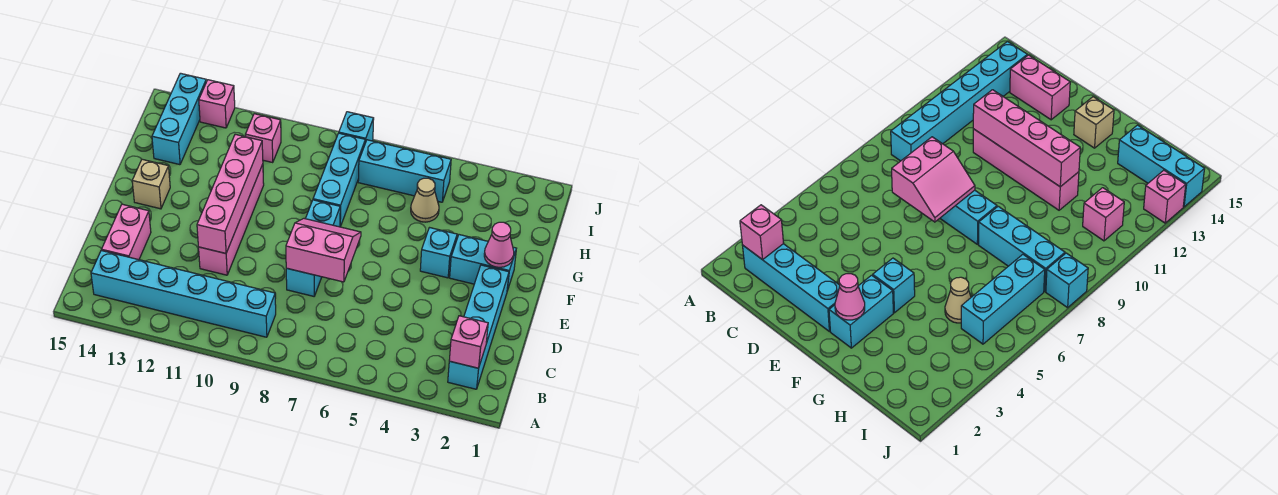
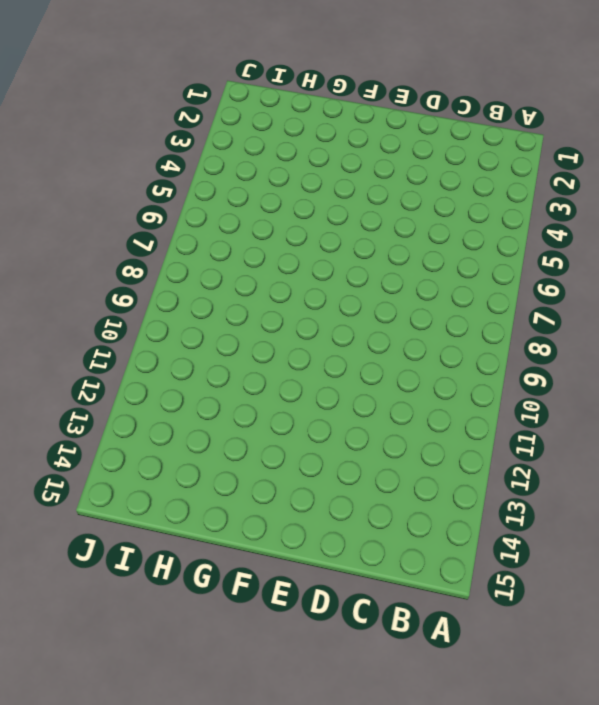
none -> cyan brick B2:E2 level 1
none -> cyan brick B9:B14 level 1
none -> pink brick C14:D14 level 1

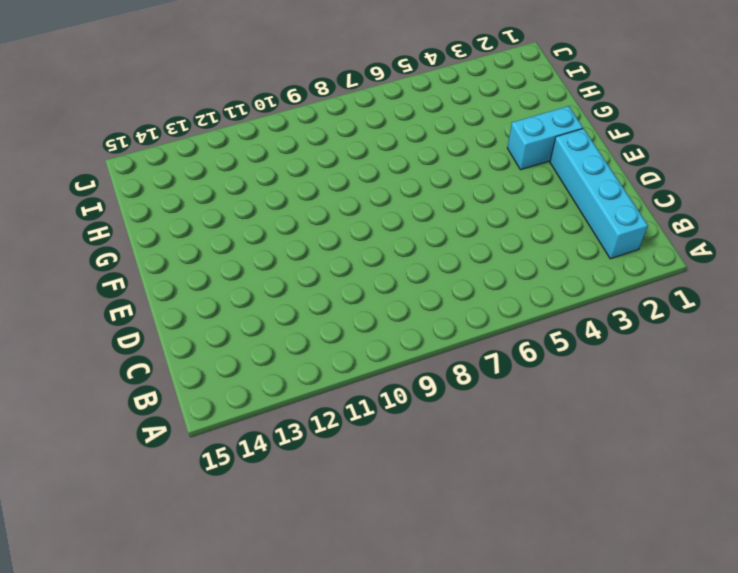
none -> cyan brick B9:B14 level 1
none -> pink brick C14:D14 level 1
none -> cyan brick D8:F8 level 1

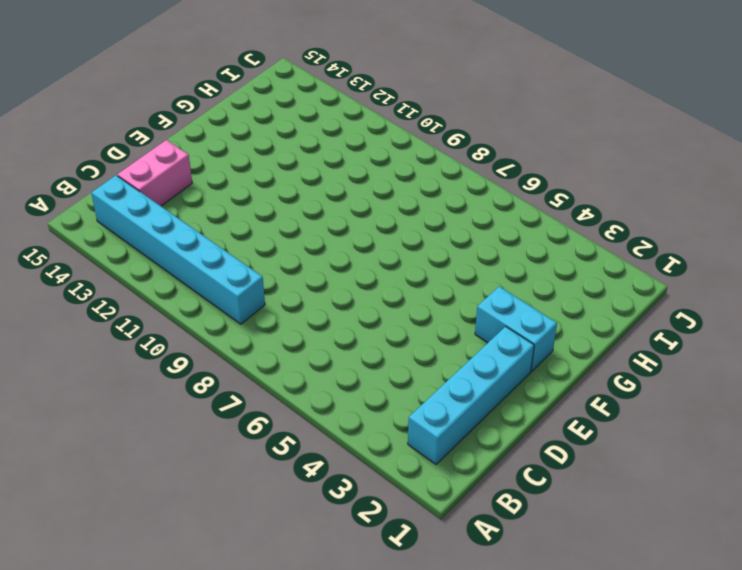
none -> cyan brick D8:F8 level 1
none -> pink brick D11:G11 level 1
none -> cyan brick F4 level 1

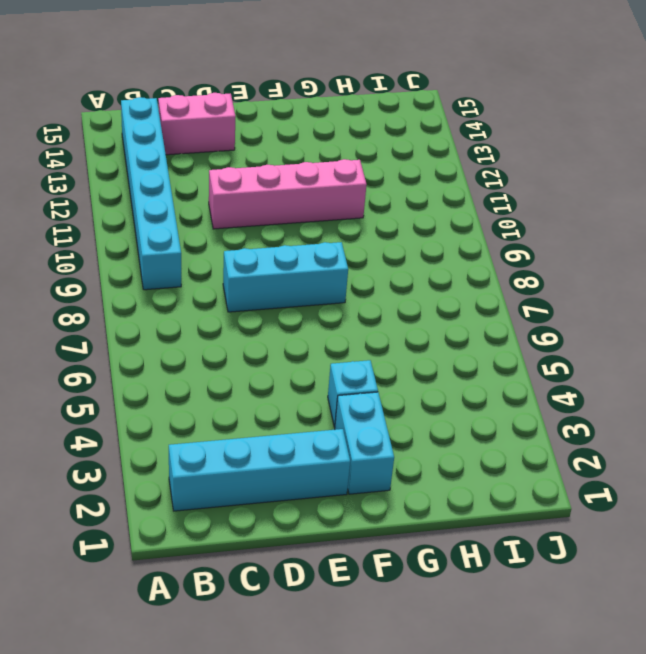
none -> tan brick F14 level 1
none -> cyan brick G8:I8 level 1
none -> tan cone H5 level 1

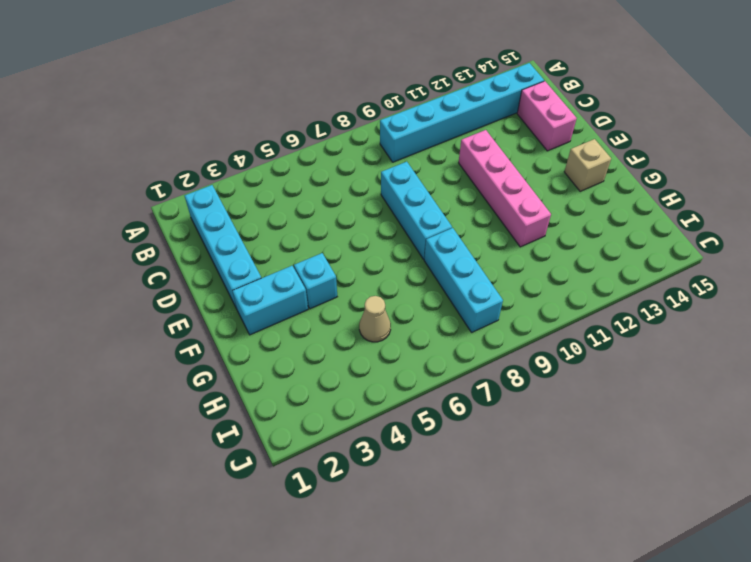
none -> cyan brick H14:J14 level 1
none -> cyan brick I5:I7 level 1
none -> pink brick I11 level 1

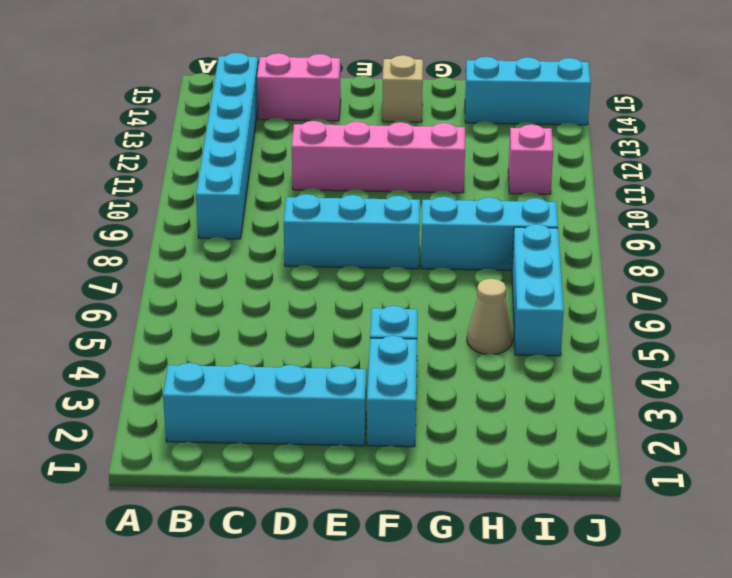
none -> cyan brick J8 level 1
none -> pink brick J13 level 1
none -> pink brick B2 level 2

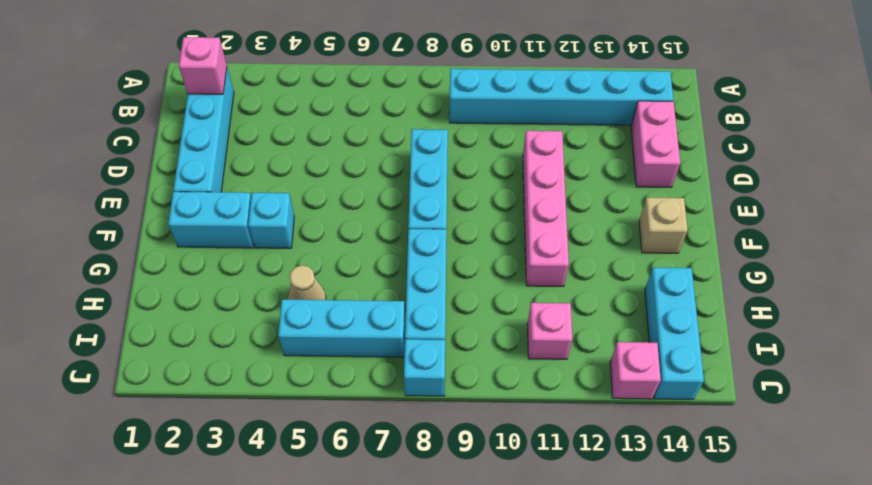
none -> pink slope D7:E8 level 2 top D
none -> pink brick D11:G11 level 2
none -> pink cone F2 level 2

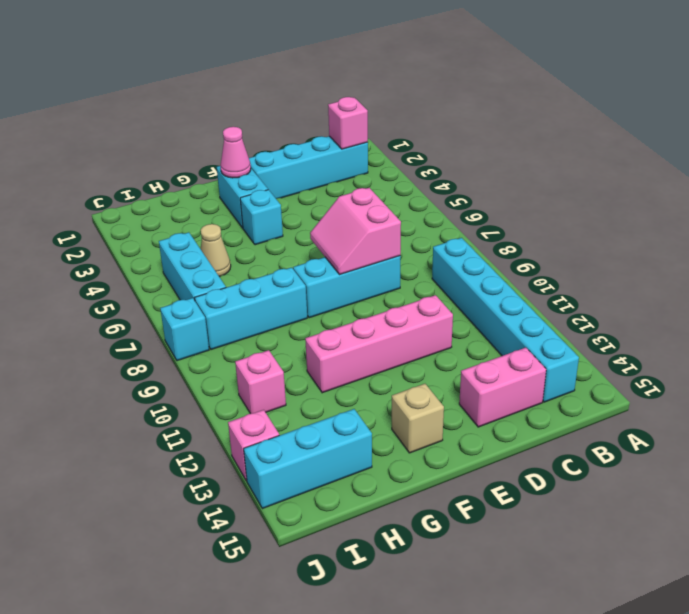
none -> pink brick D11:G11 level 2

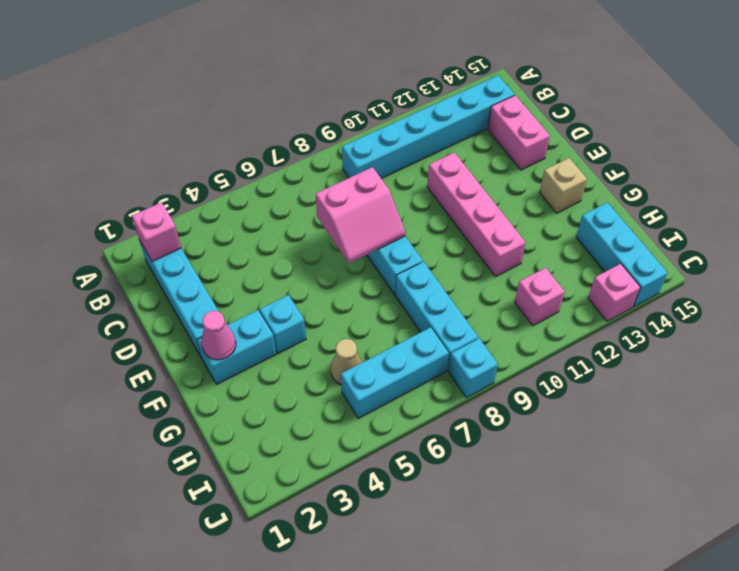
none -> pink brick D11:G11 level 2

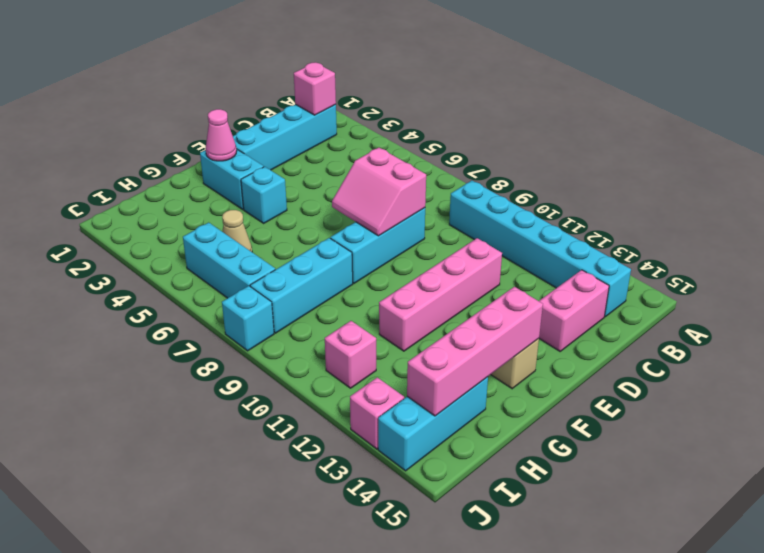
pink brick F14:I14 level 2 -> pink brick D11:G11 level 2

